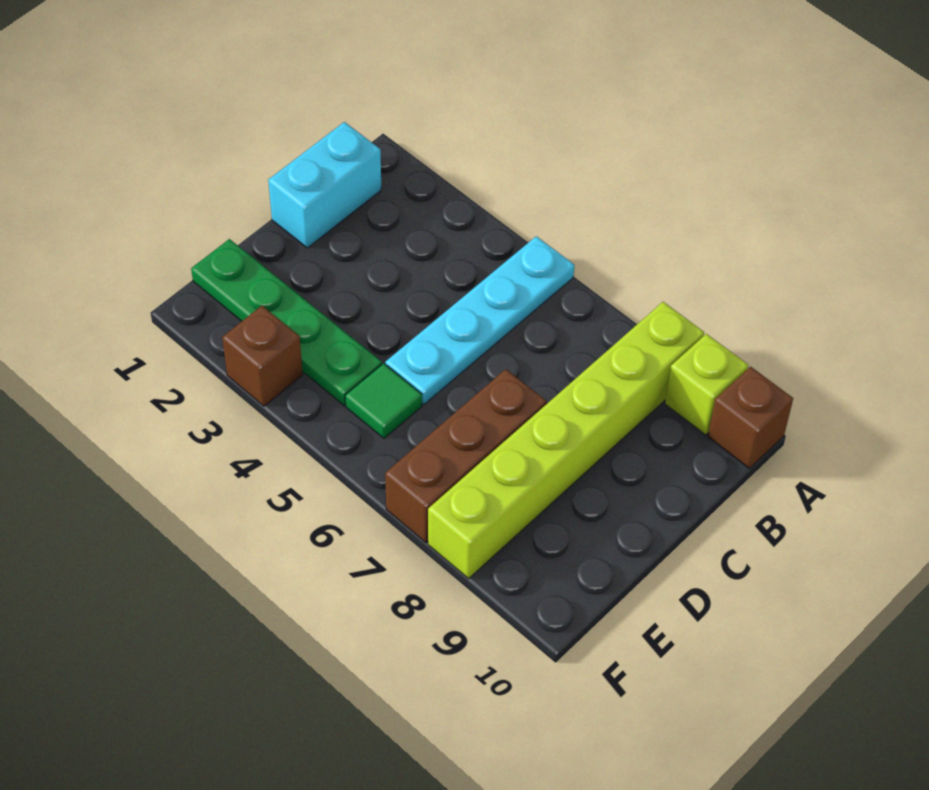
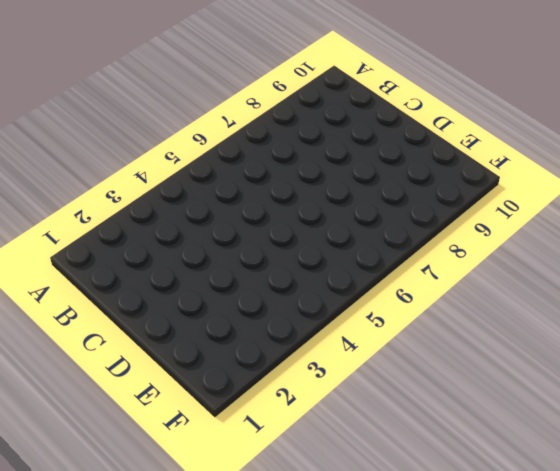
none -> cyan plate A5:D5 level 1
none -> lime brick A8:F8 level 1

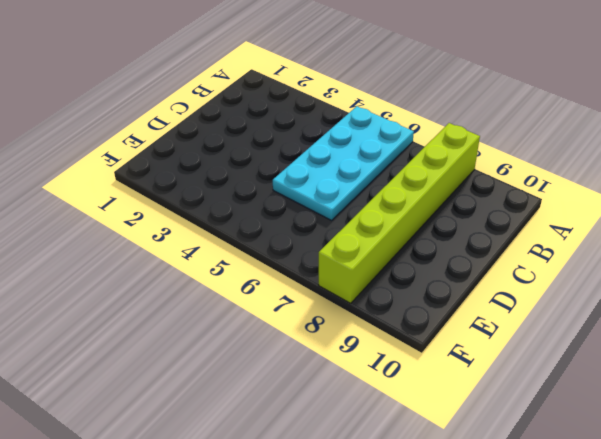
cyan plate A5:D6 level 1 -> cyan plate A5:D5 level 1
none -> lime brick A9 level 1
none -> brown brick A10 level 1

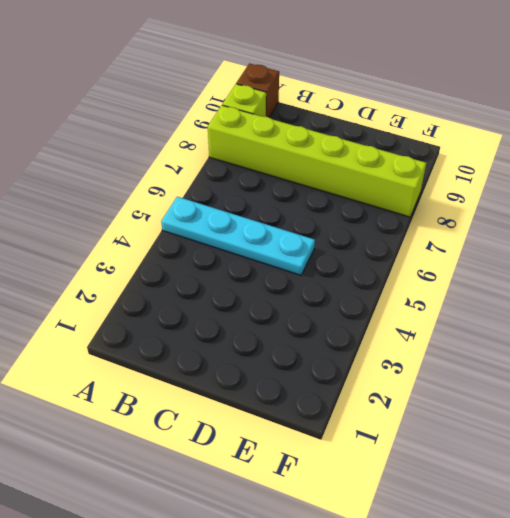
none -> cyan brick B1:C1 level 1
none -> brown brick D7:F7 level 1

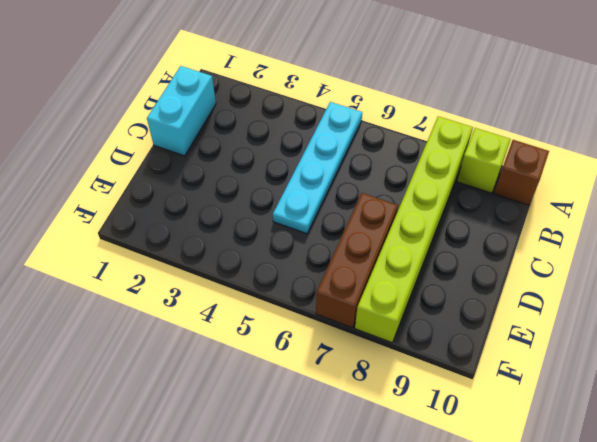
none -> green plate E1:E4 level 1
none -> green tile E5 level 1

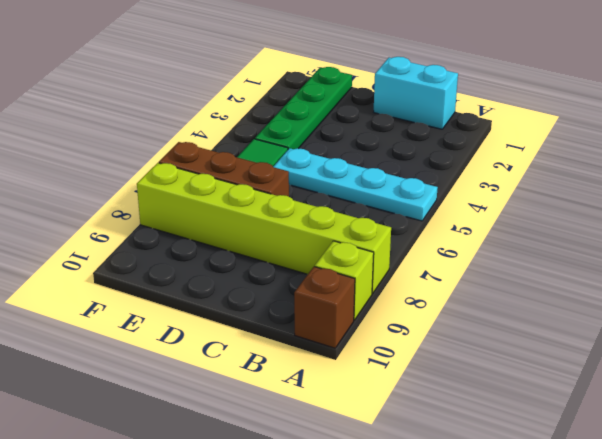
none -> brown brick F3 level 1

